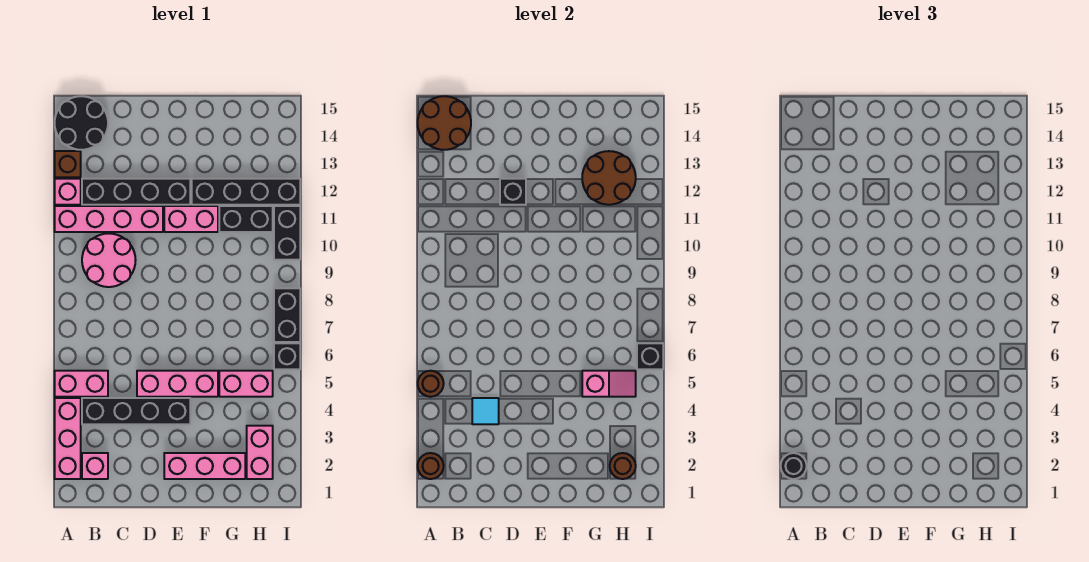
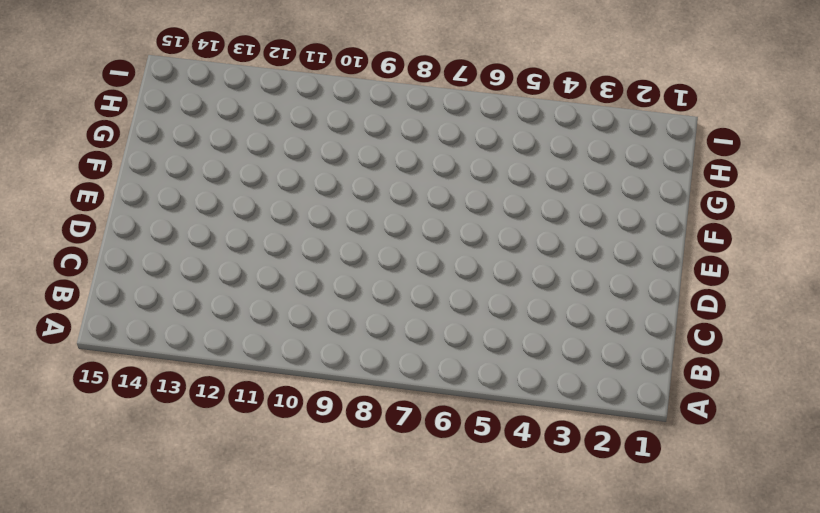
none -> pink brick A2:A4 level 1
none -> pink brick A5:B5 level 1
none -> pink brick A11:D11 level 1
none -> pink brick A12 level 1

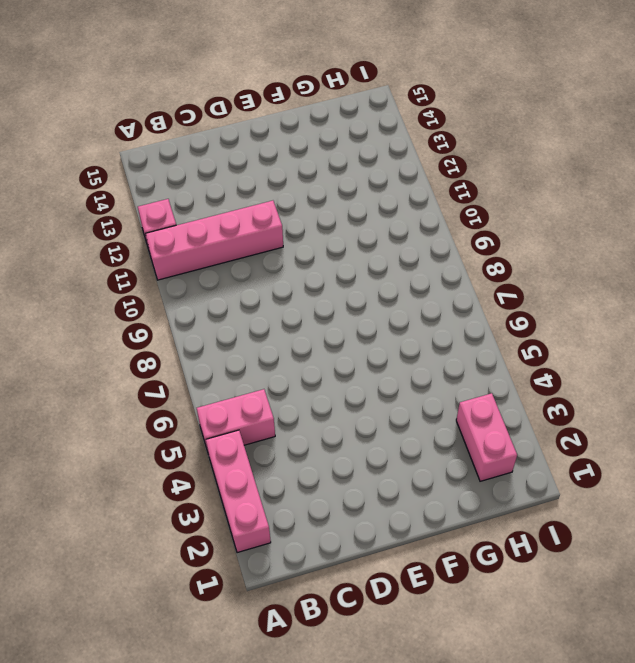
none -> brown brick A13 level 1
none -> black round brick A14:B15 level 1
none -> pink brick B2 level 1
none -> black brick B4:E4 level 1

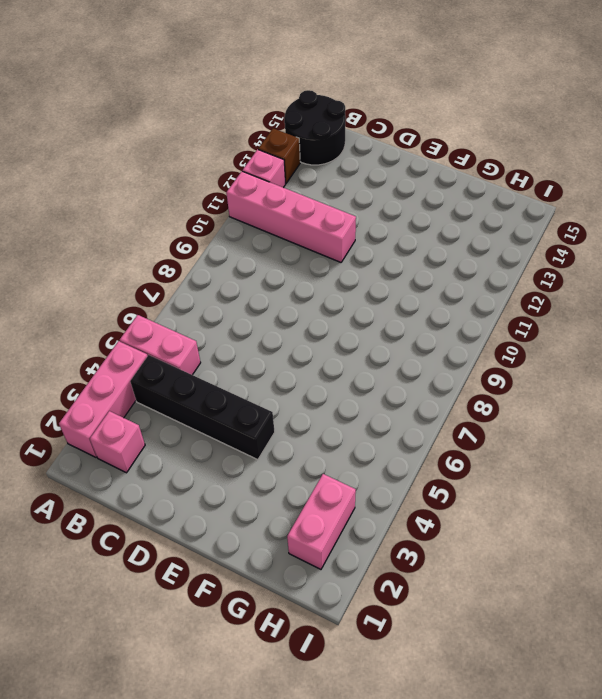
none -> pink round brick B9:C10 level 1
none -> black brick B12:E12 level 1
none -> pink brick D5:F5 level 1
none -> pink brick E2:G2 level 1

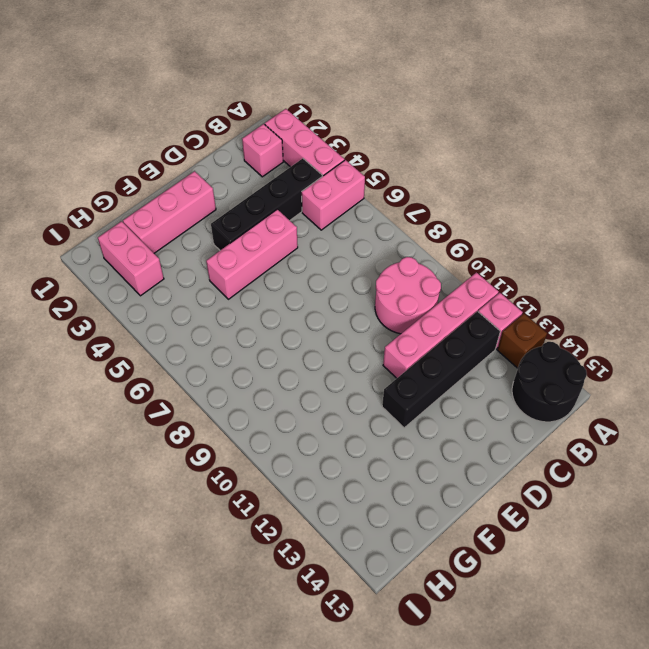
none -> pink brick E11:F11 level 1
none -> black brick F12:I12 level 1
none -> pink brick G5:H5 level 1
none -> black brick G11:H11 level 1

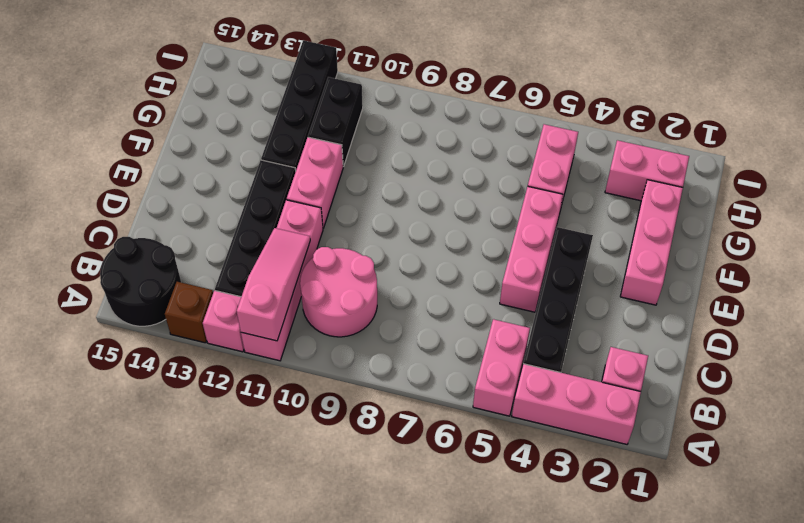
pink slope A11:C11 level 2 top A -> none
none -> black brick I6 level 1
none -> black brick I7:I8 level 1
none -> black brick I10:I11 level 1
none -> brown round brick A2 level 2

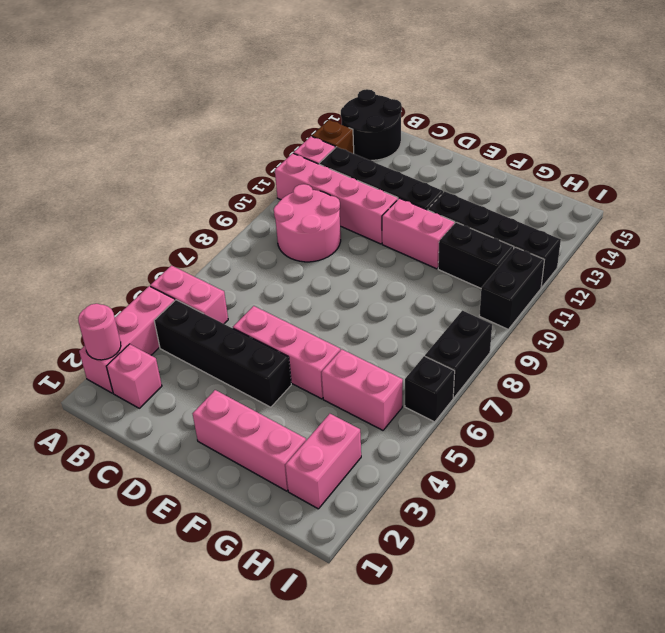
pink round brick A2 level 2 -> brown round brick A2 level 2
none -> brown round brick A5 level 2
none -> brown round brick A14:B15 level 2
none -> cyan tile C4 level 2
none -> black brick D12 level 2

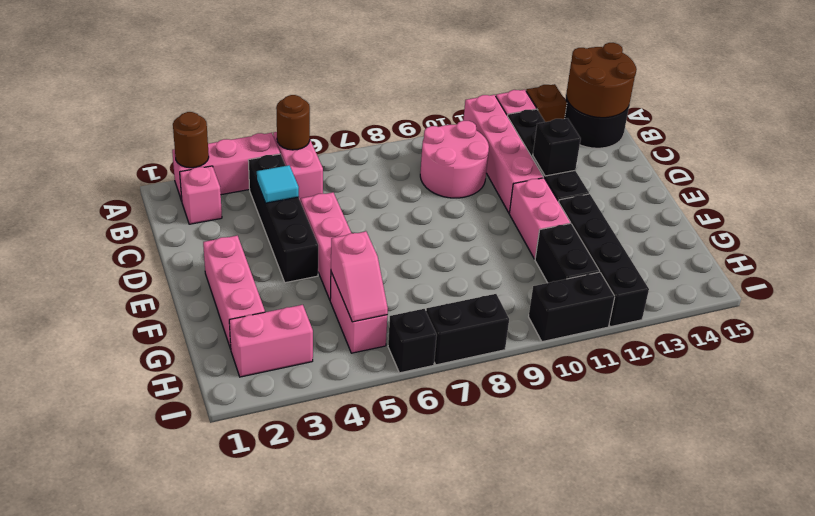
none -> brown round brick G12:H13 level 2
none -> brown round brick H2 level 2
none -> black brick I6 level 2
none -> black round brick A2 level 3

